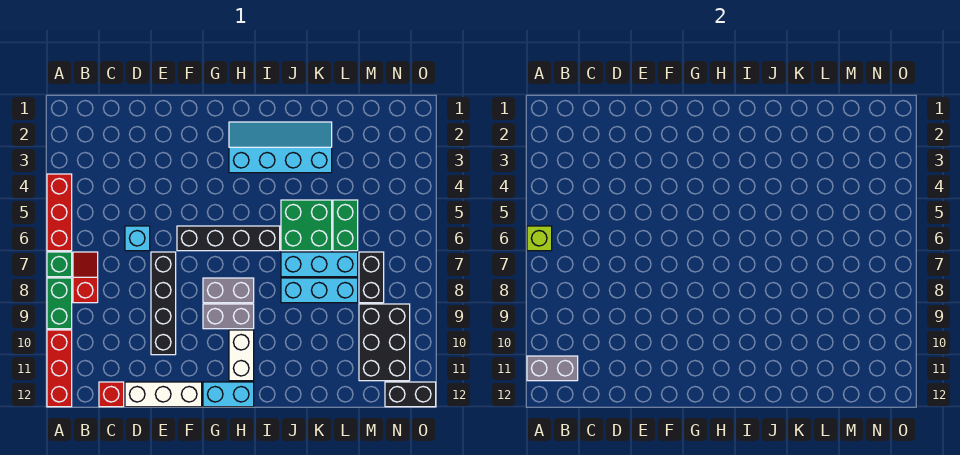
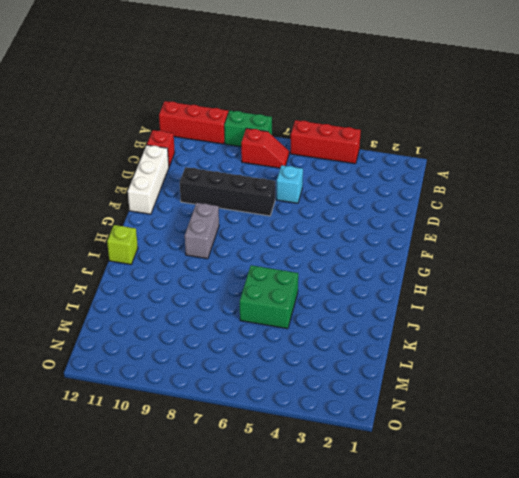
lime brick I12 level 1 -> lime brick A6 level 2
none -> green brick A7 level 1
none -> black brick F6:I6 level 1
none -> grey brick G8:H8 level 1

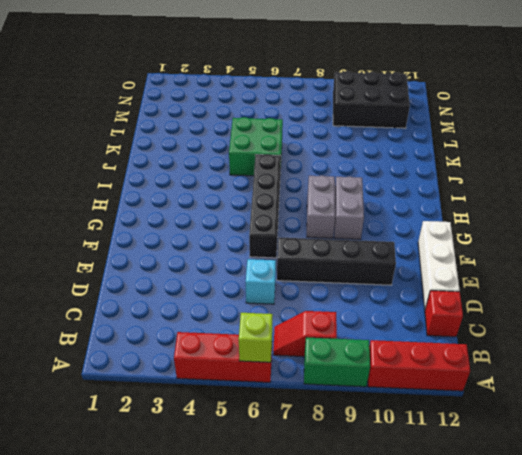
none -> green brick A7 level 1
none -> cyan brick G12:H12 level 1
none -> cyan slope H2:K3 level 1 top 3

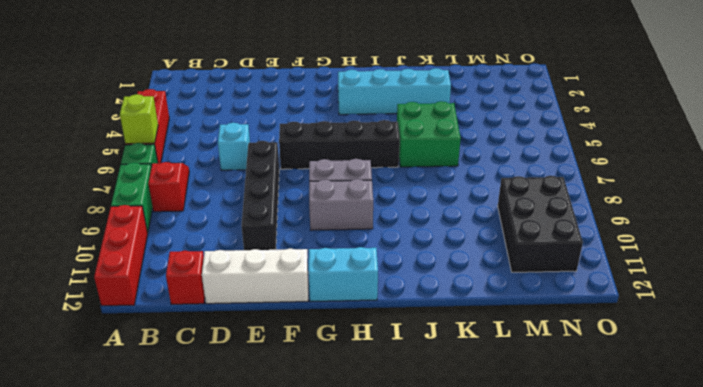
none -> white brick H10:H11 level 1
none -> cyan brick J7:L7 level 1
none -> cyan brick J8:L8 level 1

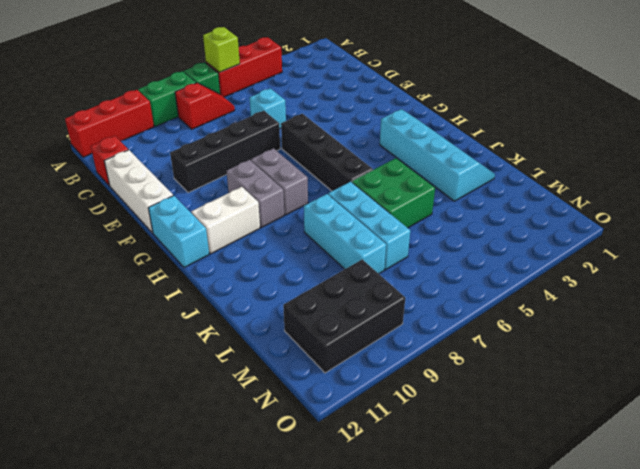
none -> green brick L5:L6 level 1
none -> black brick M7:M8 level 1
none -> black brick N12:O12 level 1

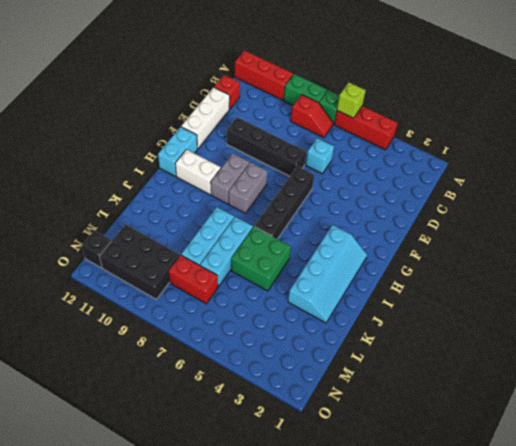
red brick M7:M8 level 1 -> black brick M7:M8 level 1
black brick N12 level 1 -> black brick N12:O12 level 1
none -> green brick L5:L6 level 1
none -> grey brick A11:B11 level 2

